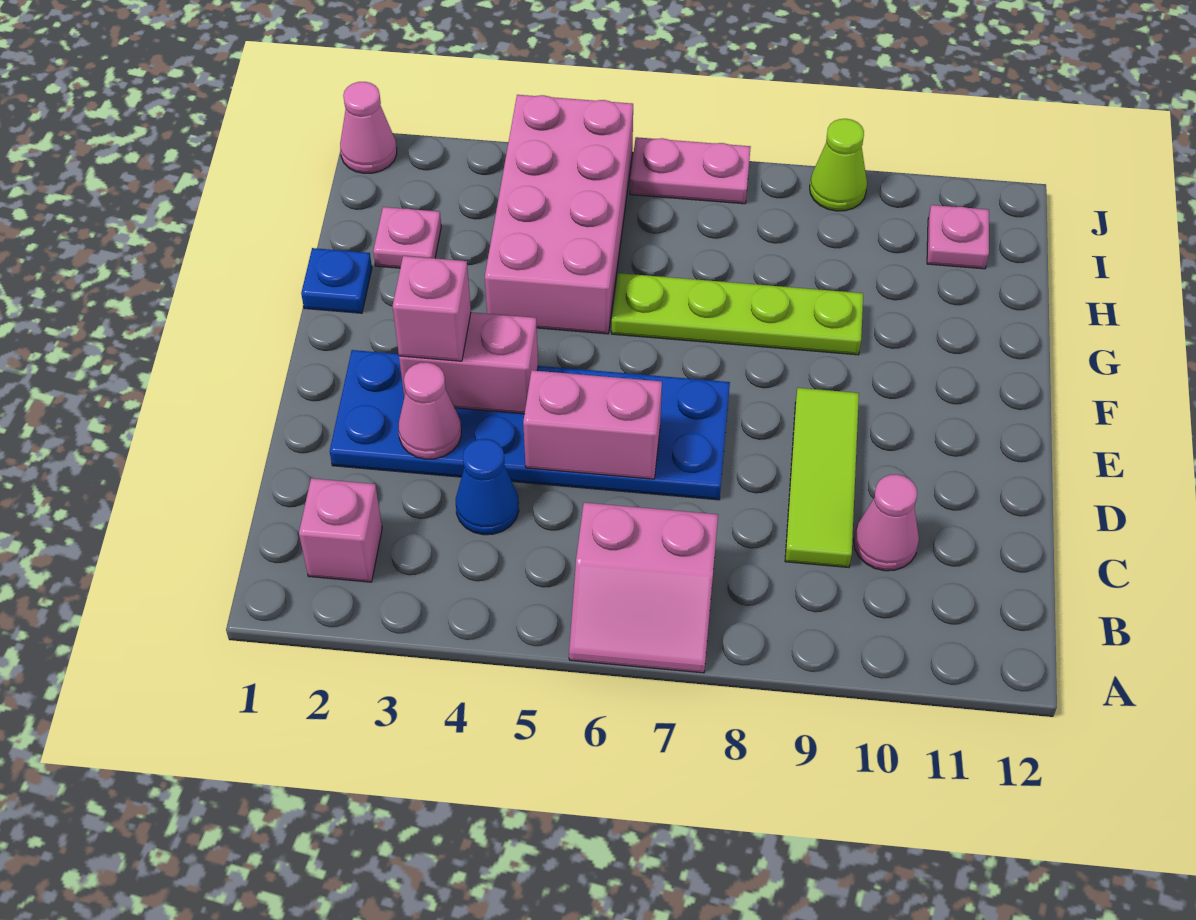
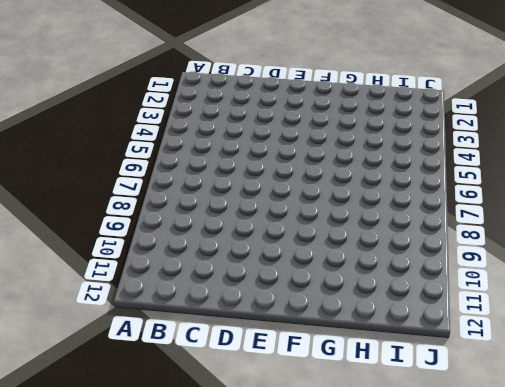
none -> pink slope A6:B7 level 1 top B
none -> pink brick B2 level 1
none -> blue cone C4 level 1

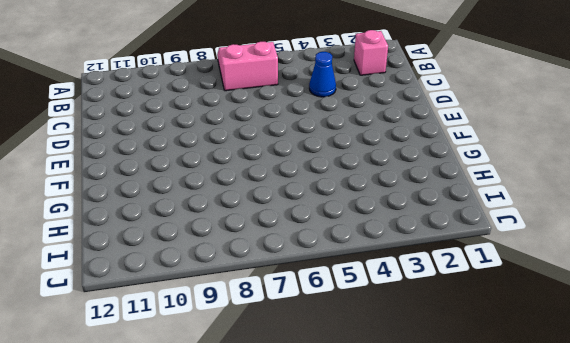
none -> lime tile C9:E9 level 1
none -> pink cone C10 level 1
none -> blue plate D2:E7 level 1

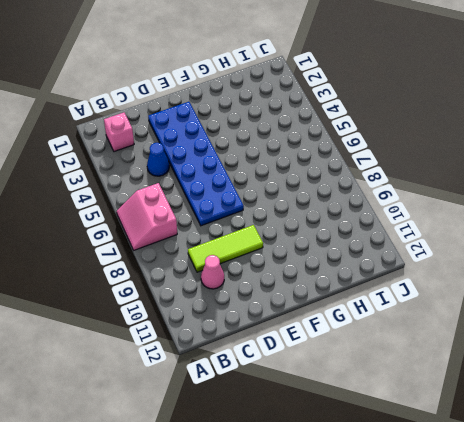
none -> blue plate G1 level 1
none -> pink brick G4:J5 level 1
none -> lime plate G6:G9 level 1

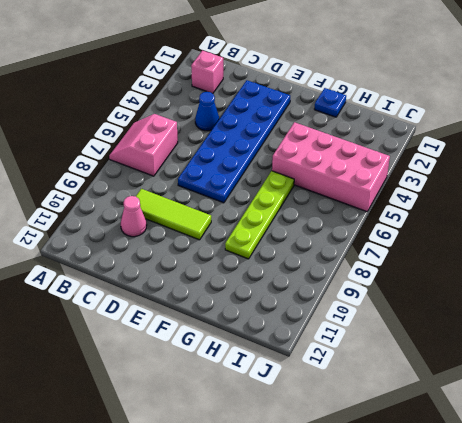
none -> pink plate H2 level 1
none -> pink plate I11 level 1
none -> pink cone J1 level 1

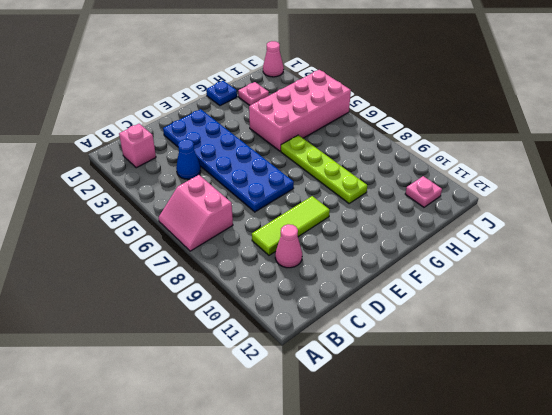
none -> pink plate J6:J7 level 1
none -> lime cone J9 level 1
none -> pink cone D3 level 2

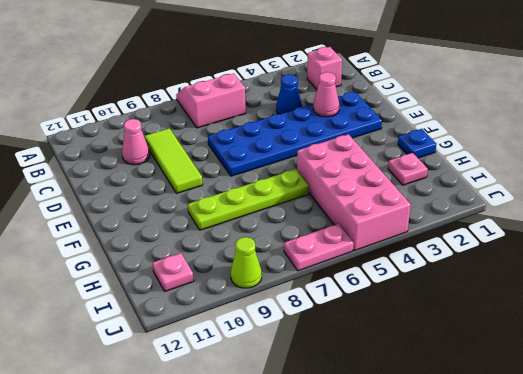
none -> pink cone J1 level 1
none -> pink brick D5:D6 level 2
none -> pink brick E3:E4 level 2

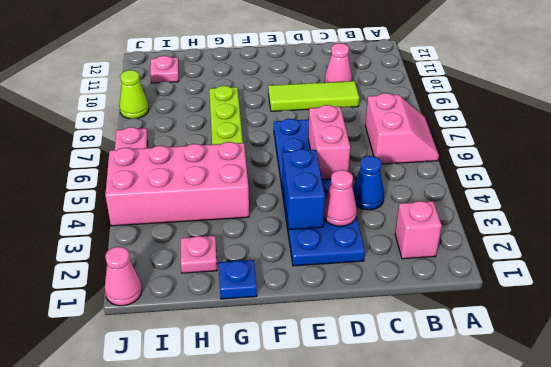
blue brick E3:E4 level 2 -> pink brick E3:E4 level 2
none -> pink brick E3 level 3

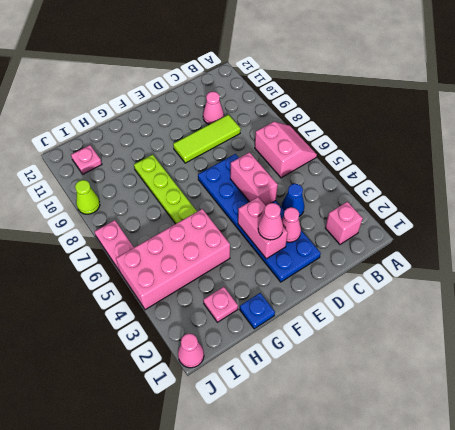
pink cone E3 level 3 -> pink brick E3 level 3

